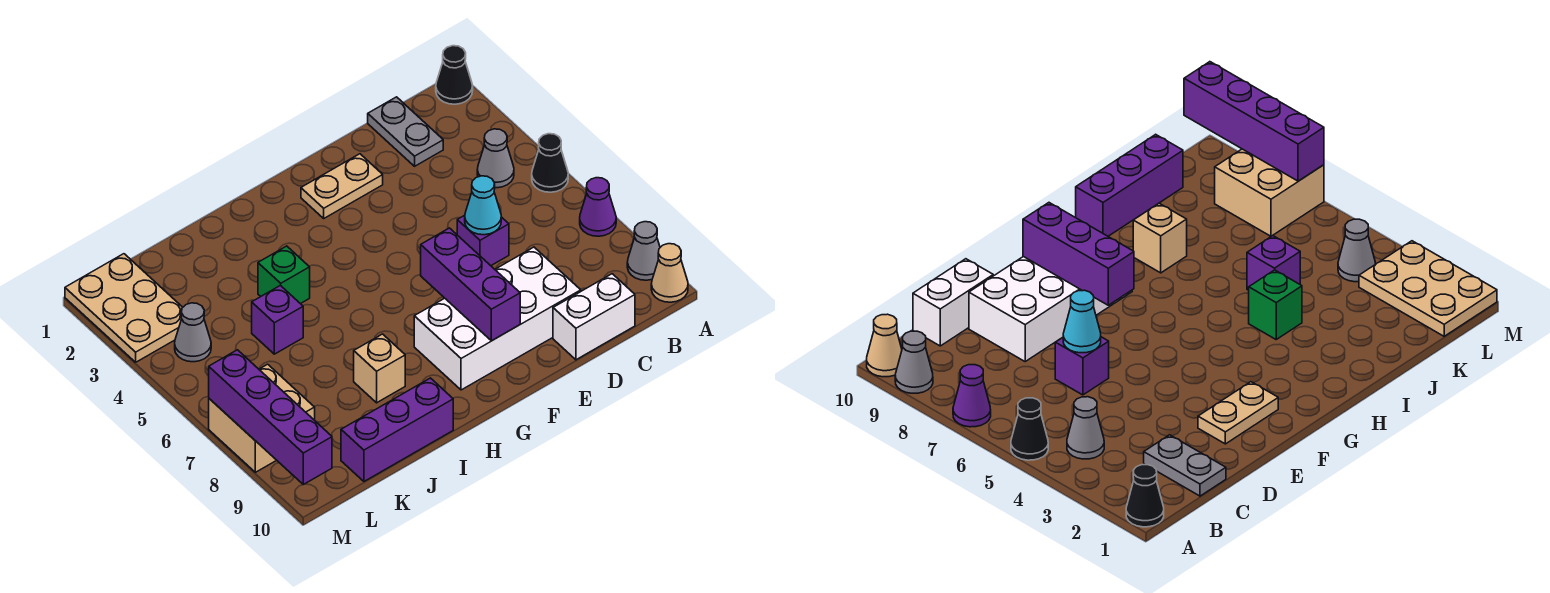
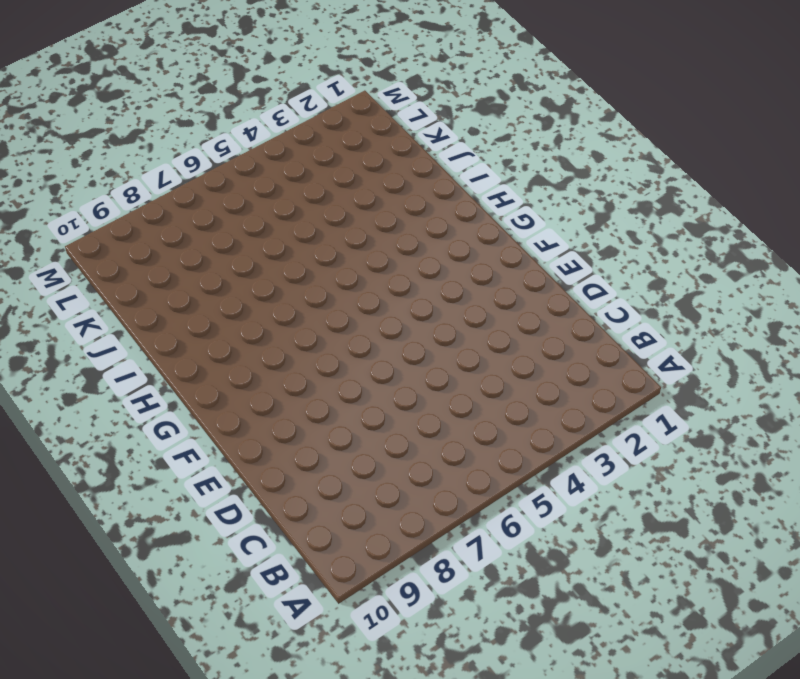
none -> black cone A1 level 1
none -> black cone A5 level 1
none -> purple cone A7 level 1

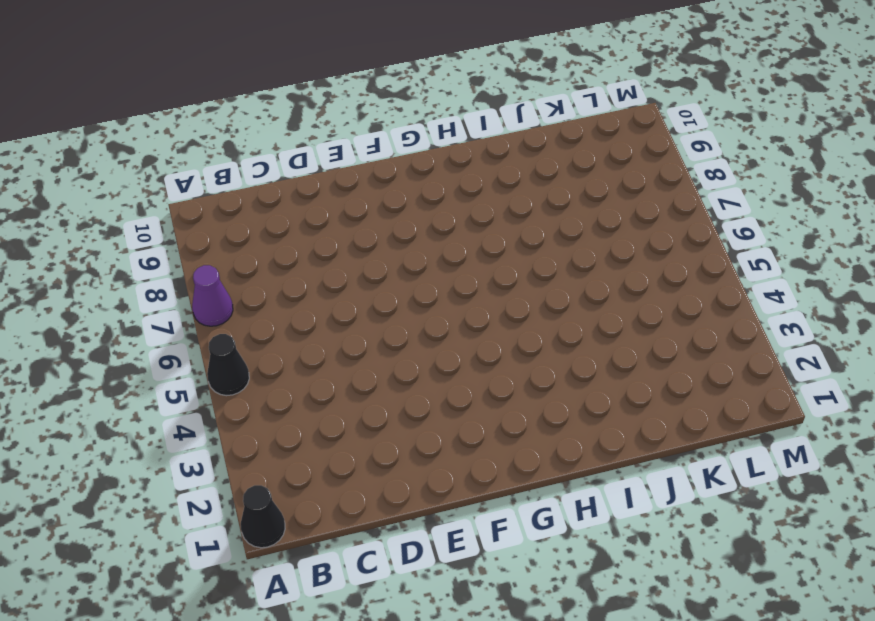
none -> grey cone A9 level 1
none -> tan cone A10 level 1
none -> grey cone B4 level 1

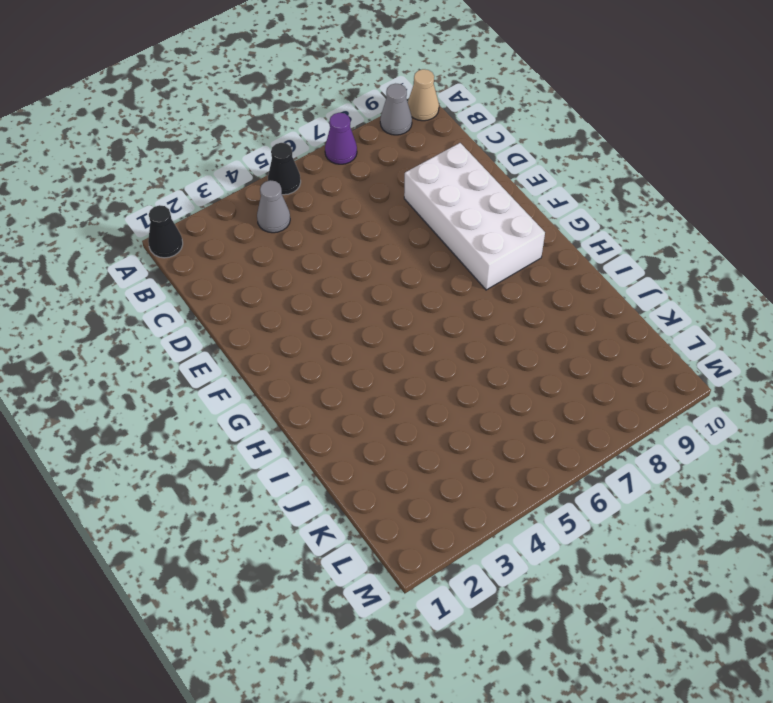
none -> grey plate C1:C2 level 1
none -> white brick C10:D10 level 1
none -> purple brick D6 level 1

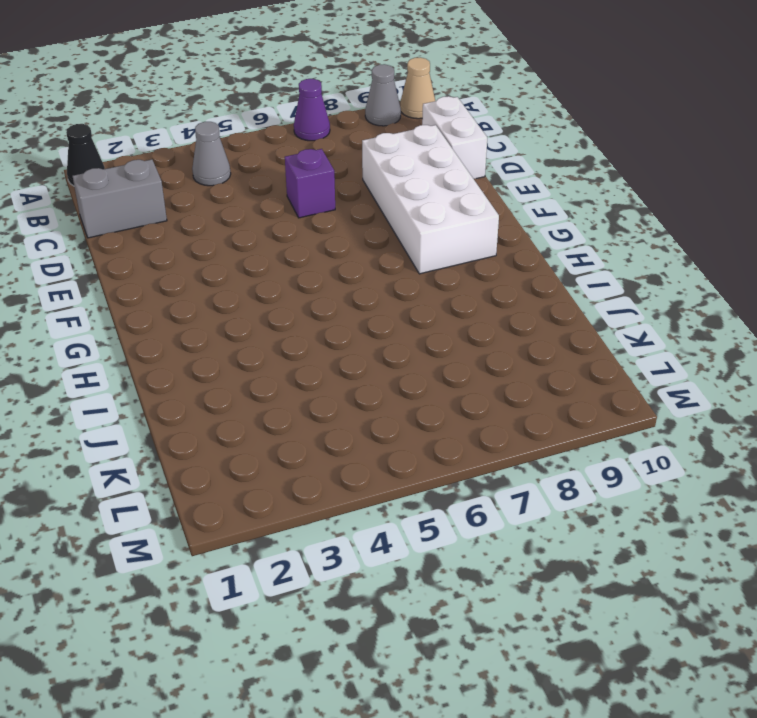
grey brick C1:C2 level 1 -> grey plate C1:C2 level 1
none -> black cone A5 level 1
none -> tan plate E2:F2 level 1
none -> green brick I4 level 1

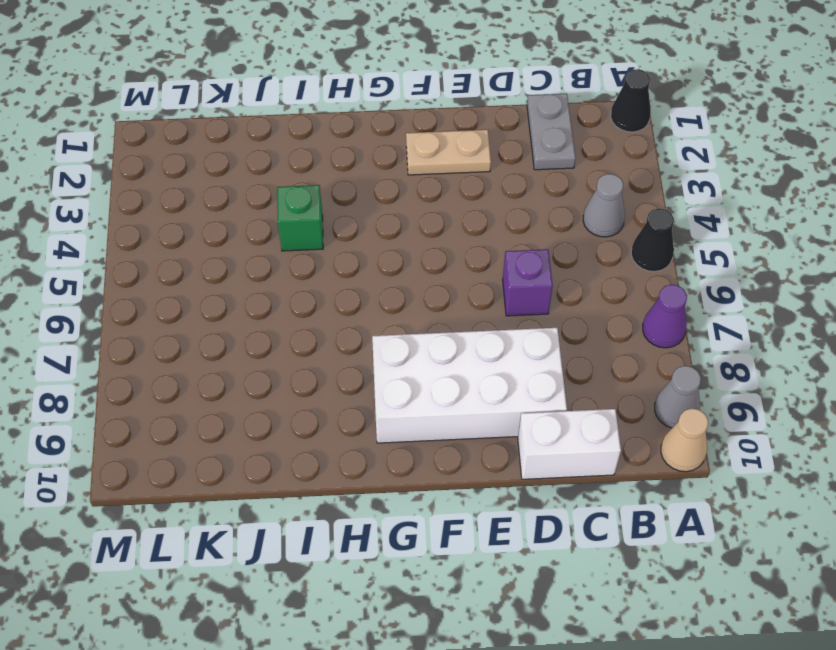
none -> tan brick I8 level 1
none -> purple brick I10:K10 level 1
none -> purple brick J5 level 1

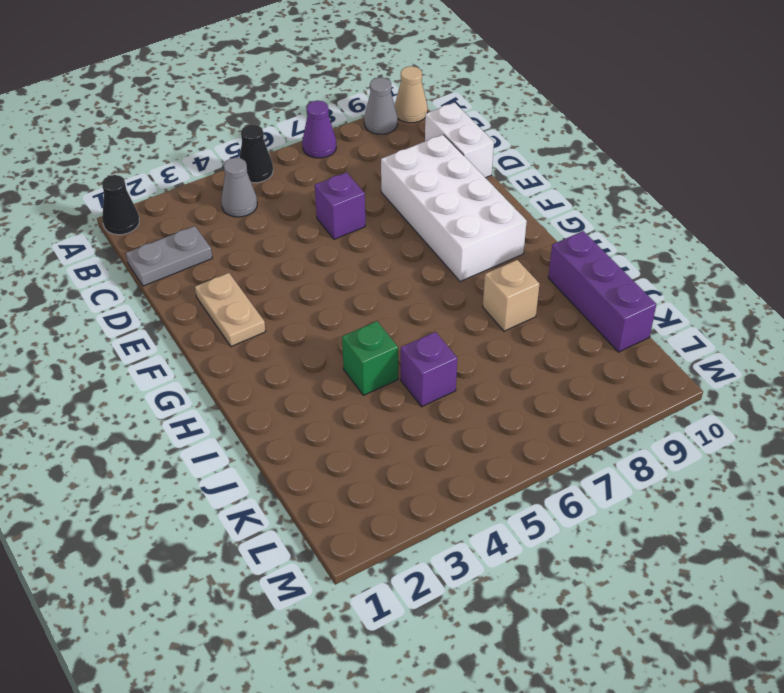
none -> tan plate L1:M3 level 1
none -> grey cone L4 level 1
none -> tan brick L7:M8 level 1

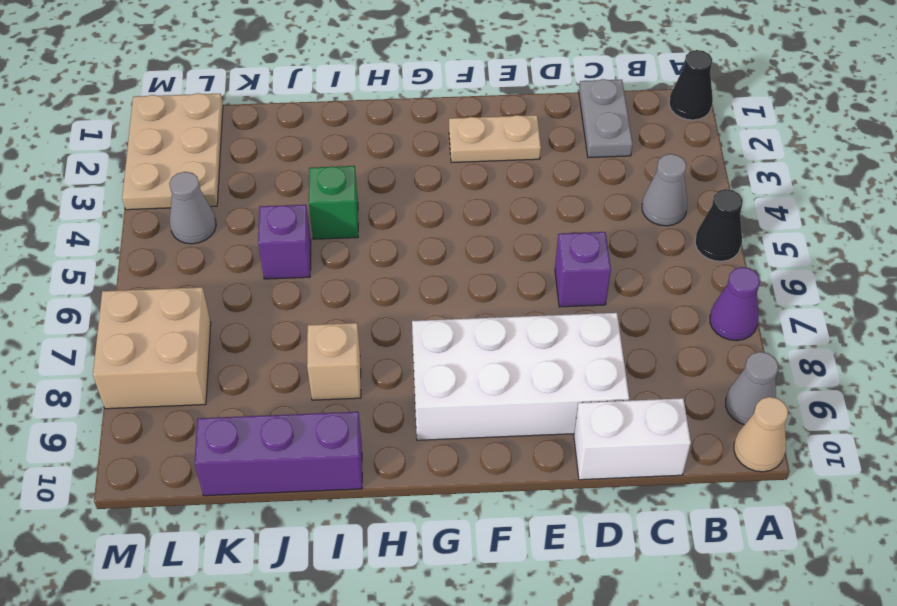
none -> cyan cone D6 level 2
none -> purple brick F7:F9 level 2
none -> purple brick M7:M10 level 2

